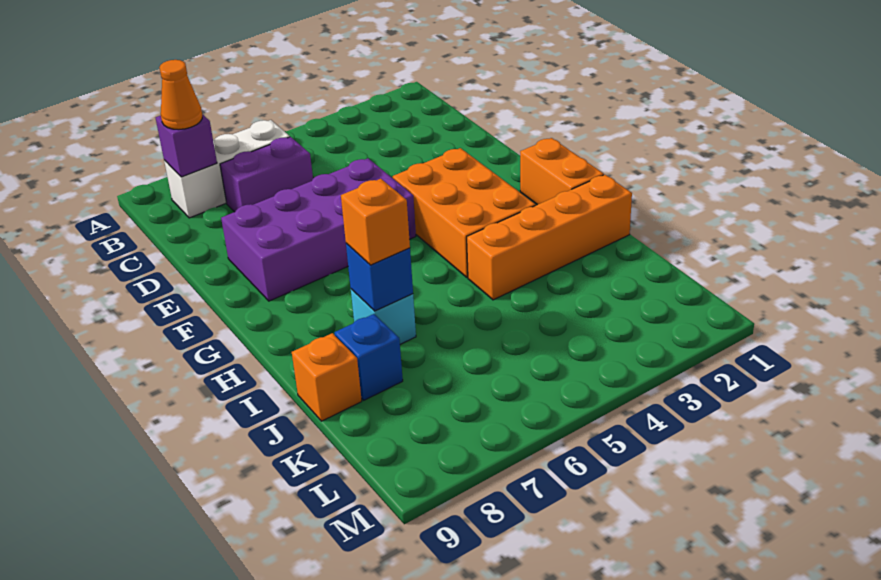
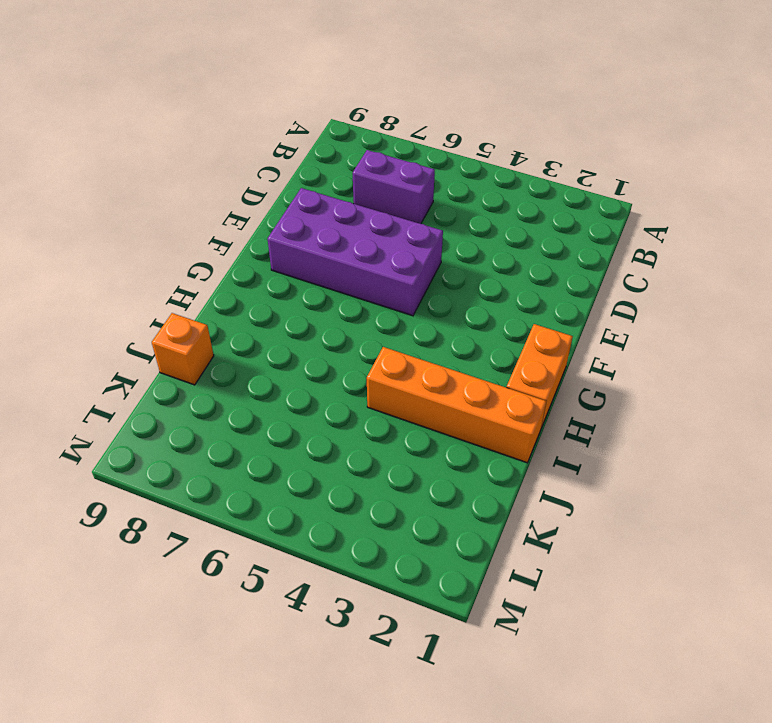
none -> white brick B6:B8 level 1
none -> orange brick F3:H4 level 1
none -> cyan brick I7 level 1

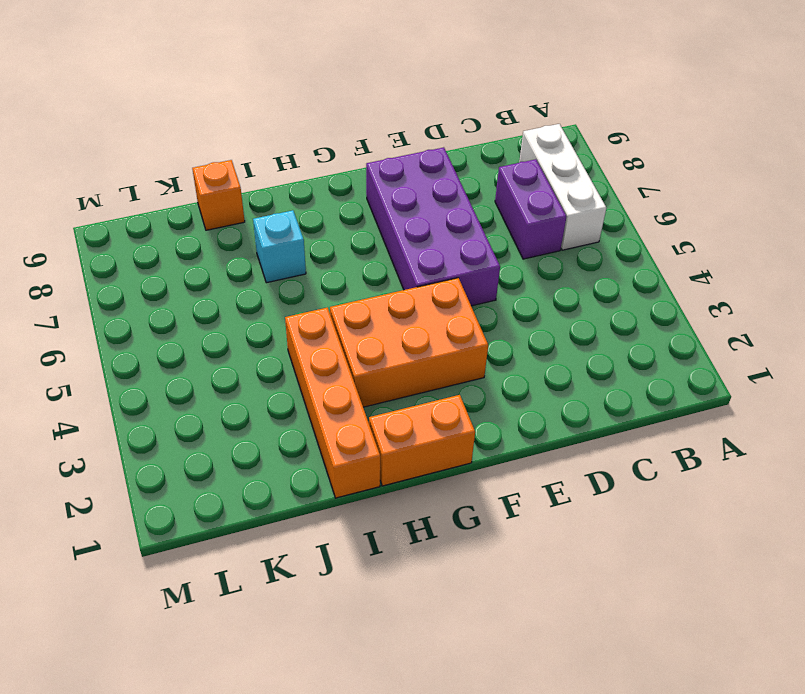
none -> blue brick J8 level 1
none -> purple brick B8 level 2
none -> blue brick I7 level 2

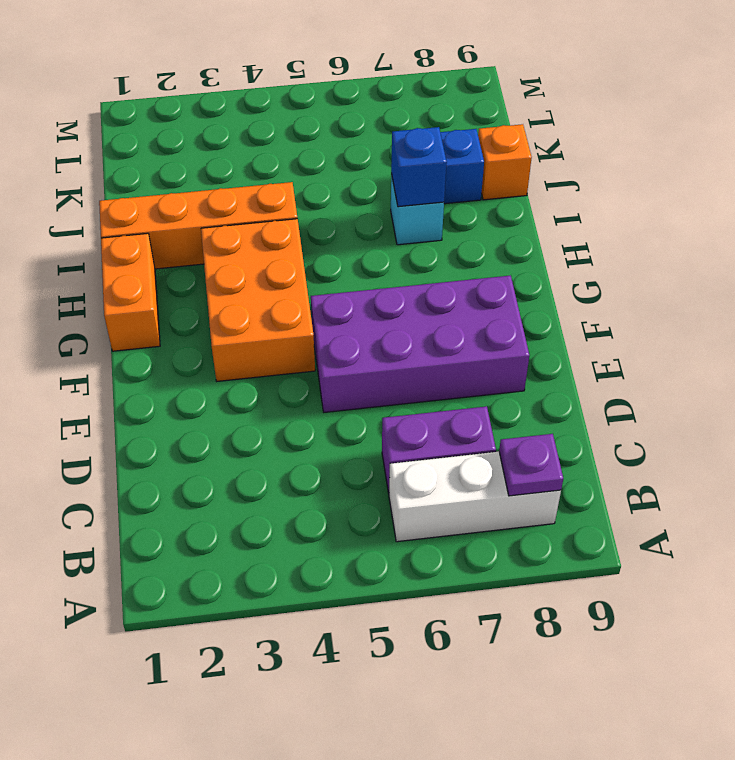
purple plate B8 level 2 -> purple brick B8 level 2
none -> orange cone B8 level 3
none -> orange brick I7 level 3

